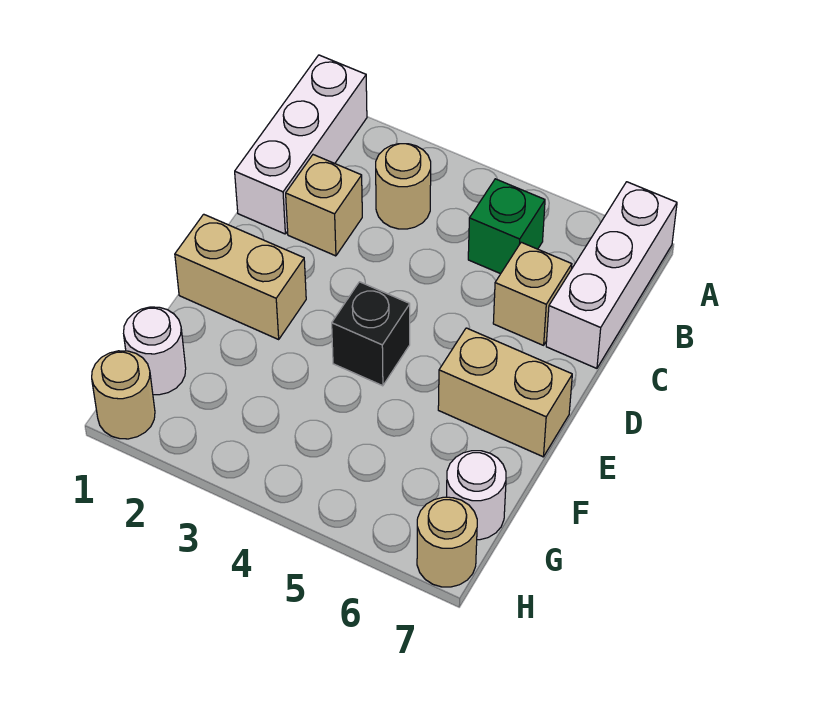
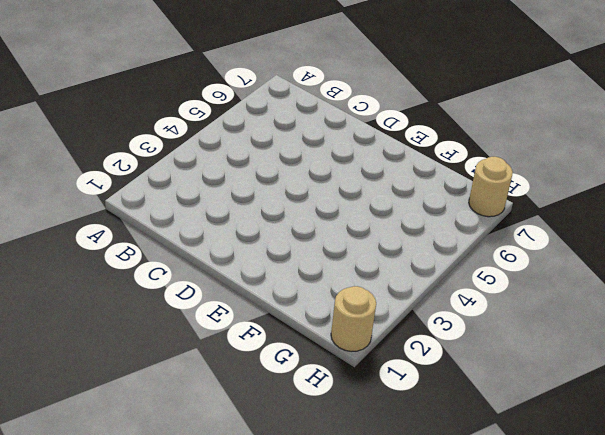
none -> white brick A1:C1 level 1
none -> white brick A7:C7 level 1
none -> tan round brick B3 level 1

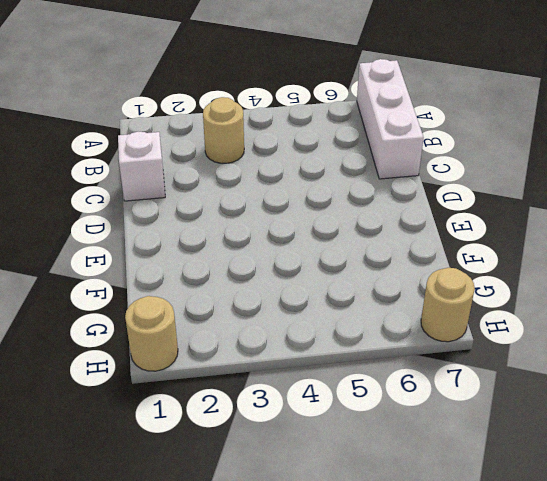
white brick C1 level 1 -> white brick A1:C1 level 1
none -> green brick B5 level 1
none -> tan brick C2 level 1
none -> tan brick C6 level 1

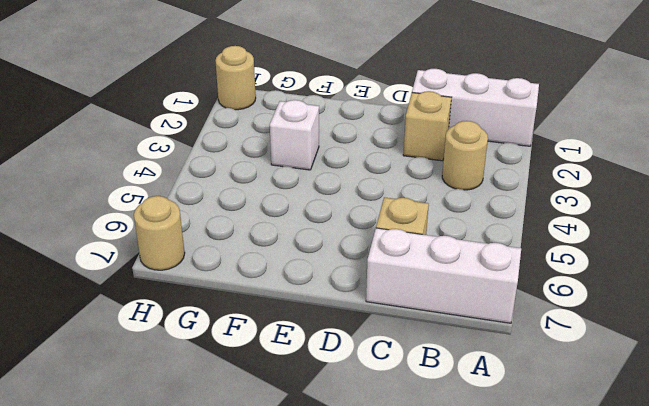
white brick F3 level 1 -> none
none -> green brick B5 level 1
none -> tan brick E1:E2 level 1
none -> black brick E4 level 1

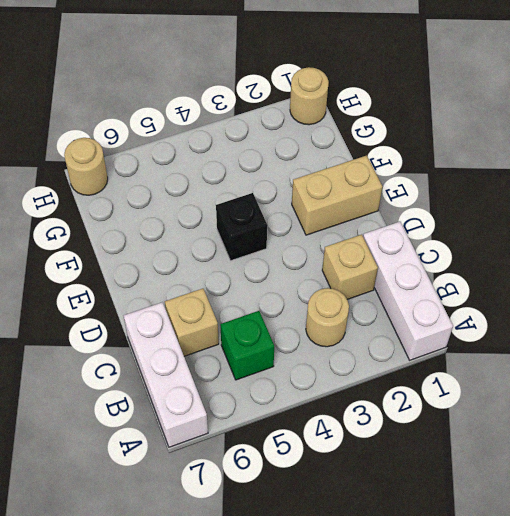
none -> tan brick E6:E7 level 1
none -> white round brick G1 level 1
none -> white round brick G7 level 1

